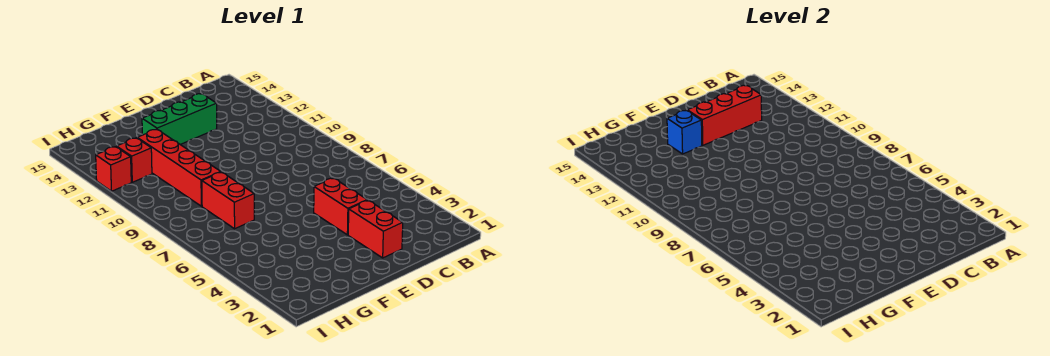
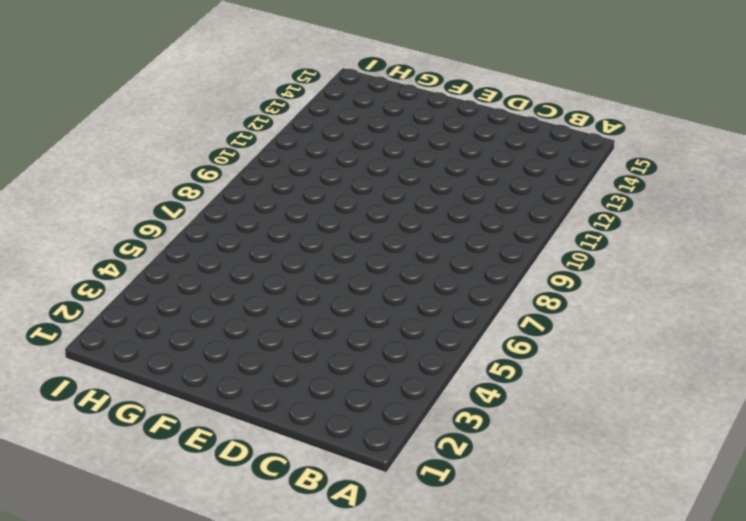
none -> red brick D2:D3 level 1
none -> red brick D4:D5 level 1

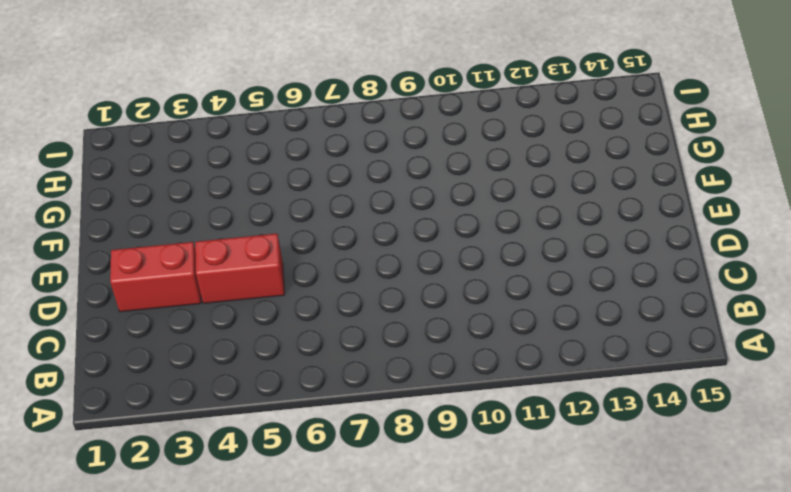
none -> green brick D13:F13 level 1
none -> red brick G7:G8 level 1

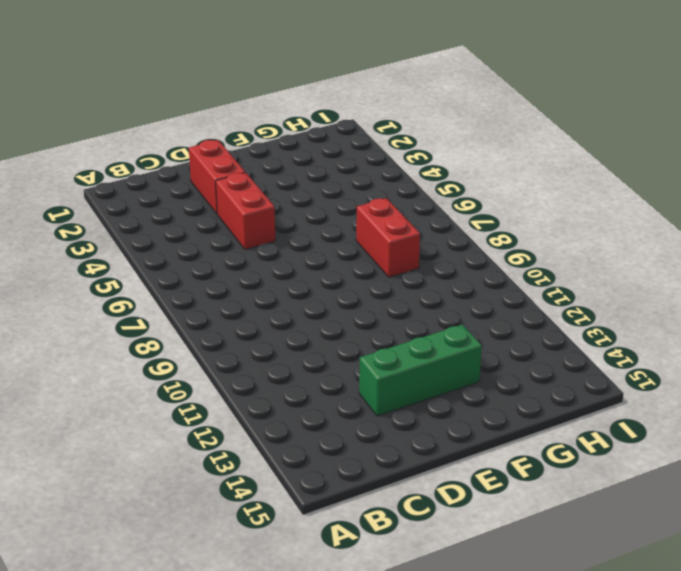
none -> red brick G9:G12 level 1
none -> red brick H12 level 1

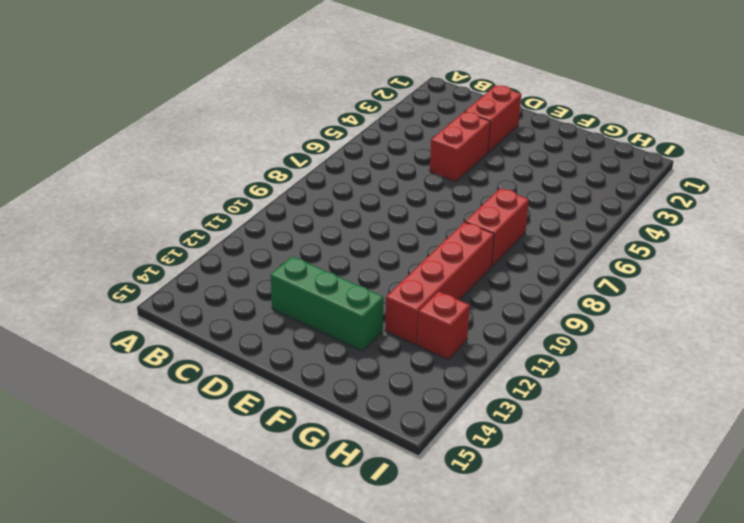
none -> red brick I12 level 1
none -> red brick C13:E13 level 2

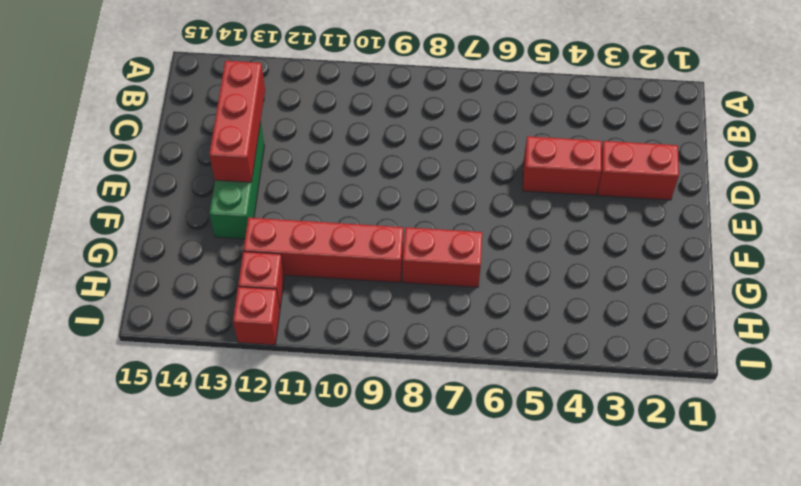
none -> blue brick F13 level 2

